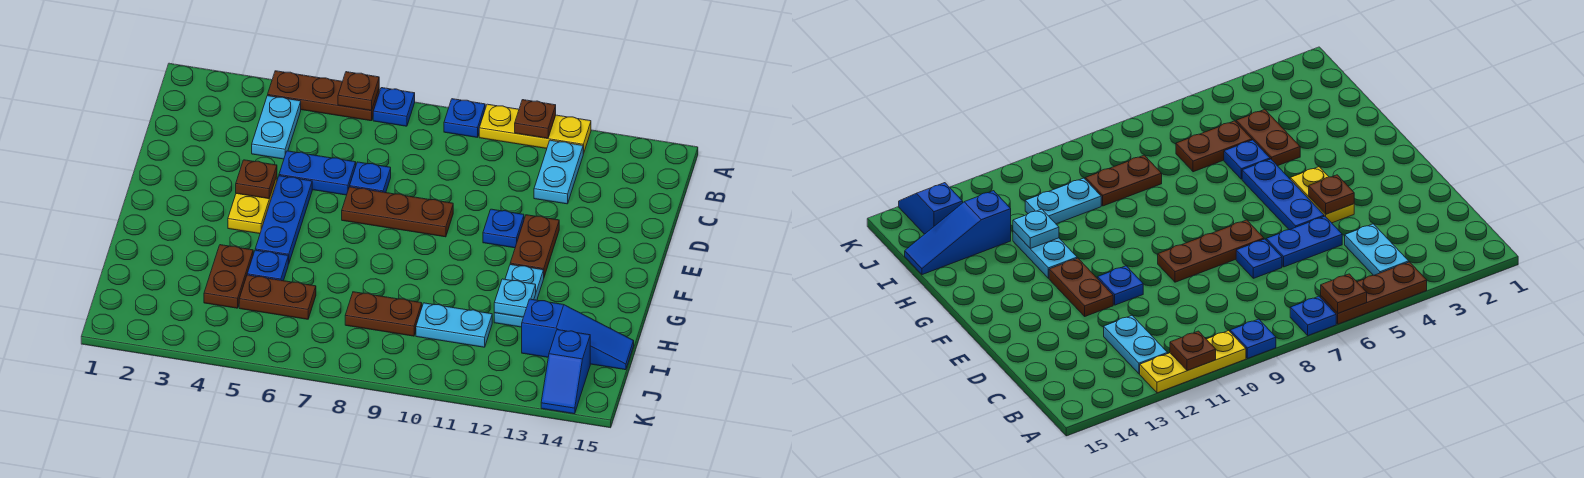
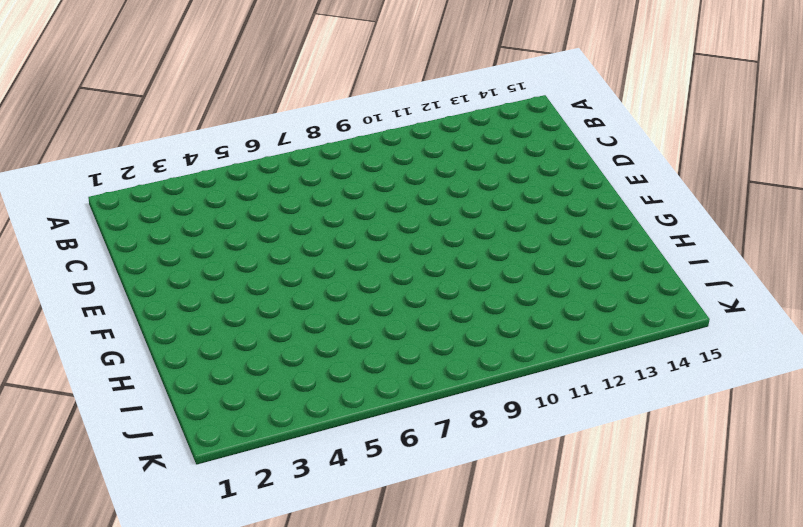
none -> brown plate A4:A6 level 1
none -> blue plate A7 level 1
none -> blue plate A9 level 1

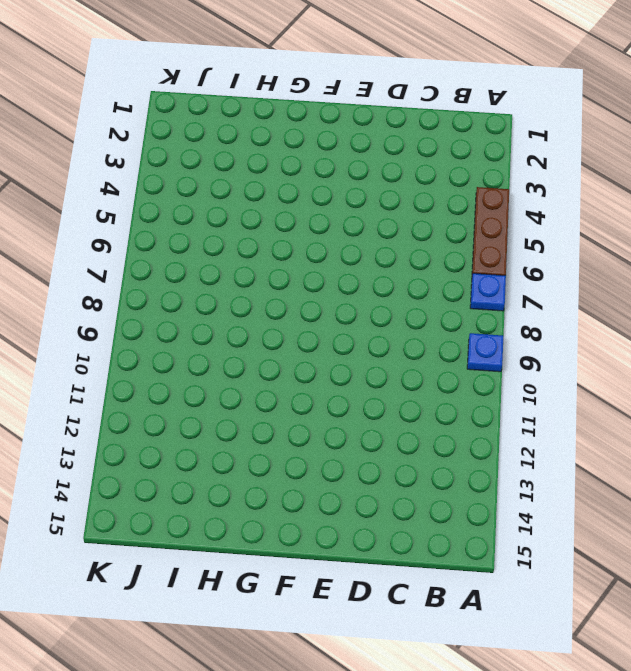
none -> yellow plate A10:A12 level 1
none -> cyan plate B4:C4 level 1
none -> cyan plate B12:C12 level 1

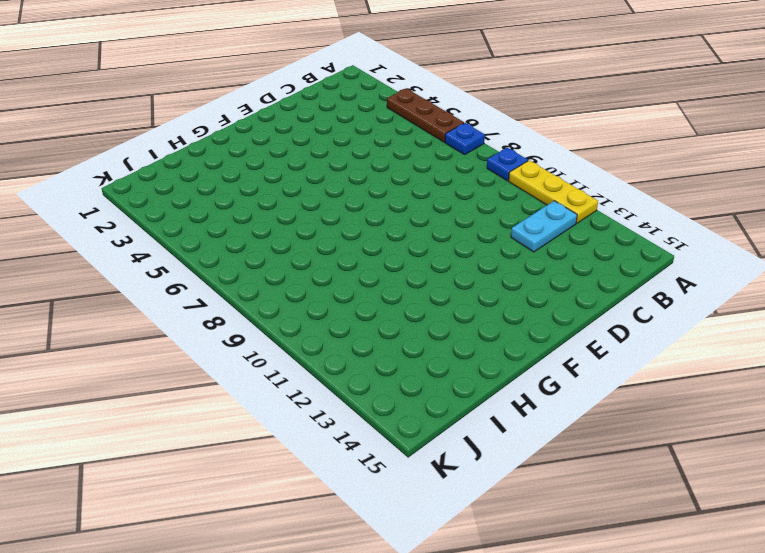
none -> cyan plate B4:C4 level 1
none -> blue plate D5:D6 level 1
none -> blue plate D7 level 1

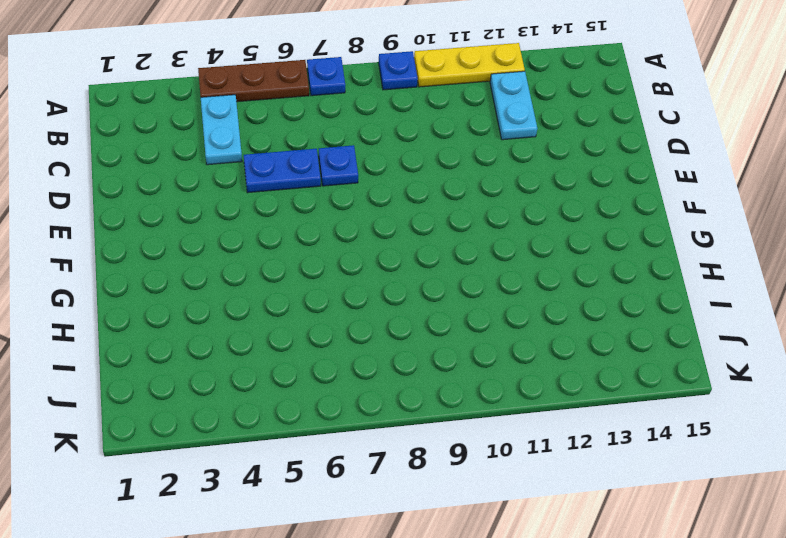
none -> yellow plate E4:F4 level 1
none -> blue plate E5:G5 level 1
none -> brown plate E7:E9 level 1

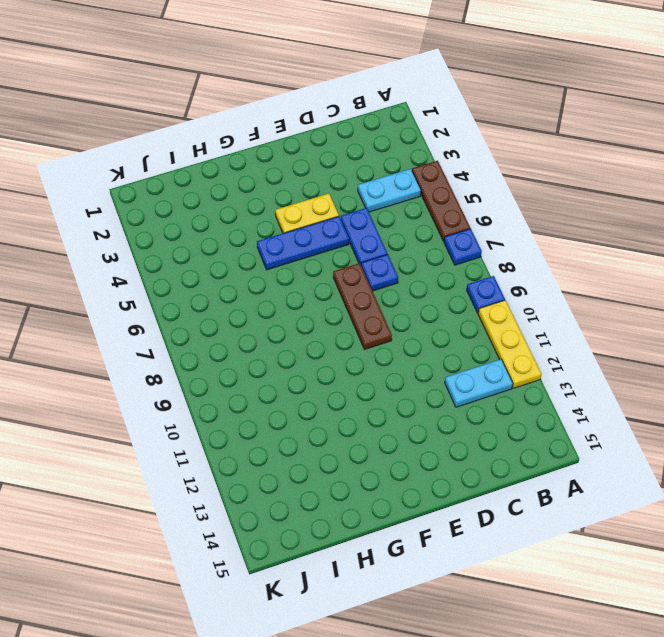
none -> blue plate E11 level 1
none -> brown plate E12:F12 level 1
none -> cyan plate G12:H12 level 1

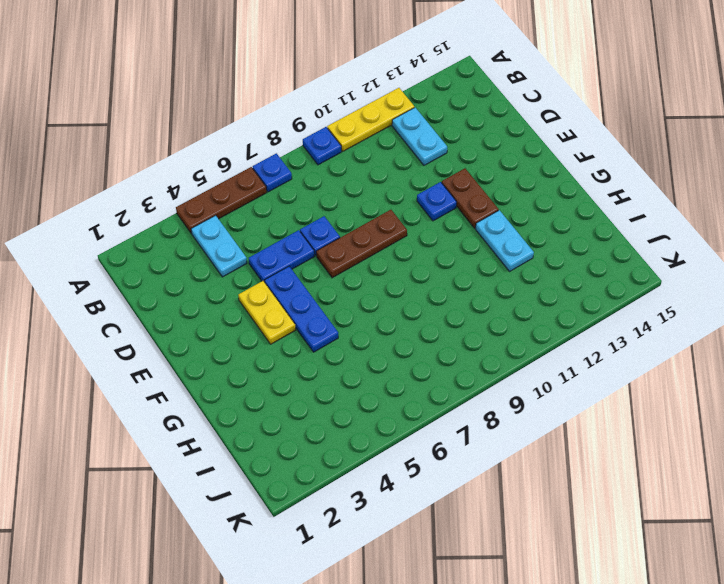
none -> brown plate H4:I4 level 1
none -> blue plate H5 level 1
none -> brown plate I5:I6 level 1

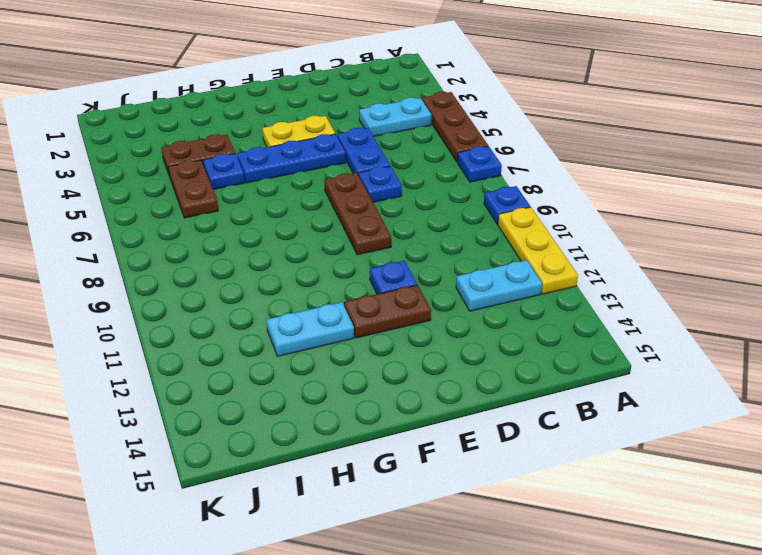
none -> brown plate I8:I9 level 1
none -> cyan plate I10:I11 level 1
none -> blue slope I13:I15 level 1 top 13

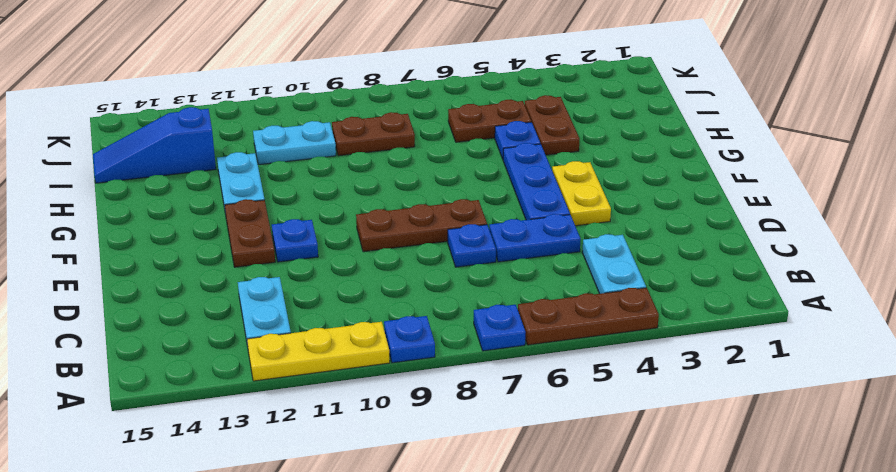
none -> blue slope J14:K14 level 1 top J
none -> brown plate A6 level 2
none -> brown plate A11 level 2

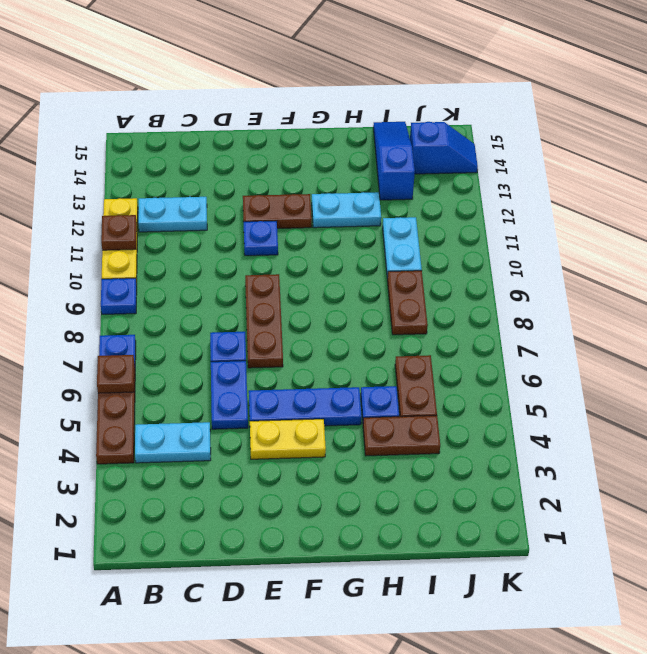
none -> brown plate E4 level 2
none -> cyan plate H12 level 2

